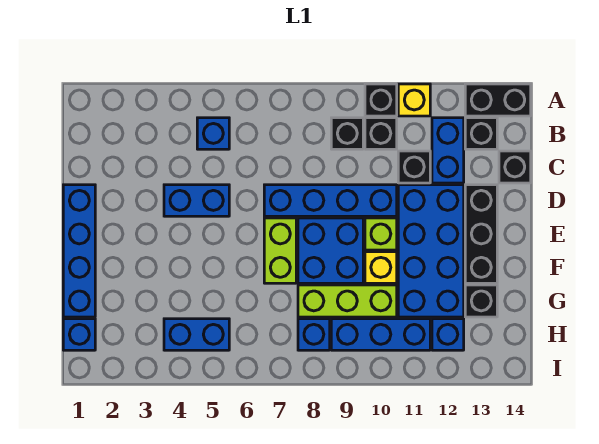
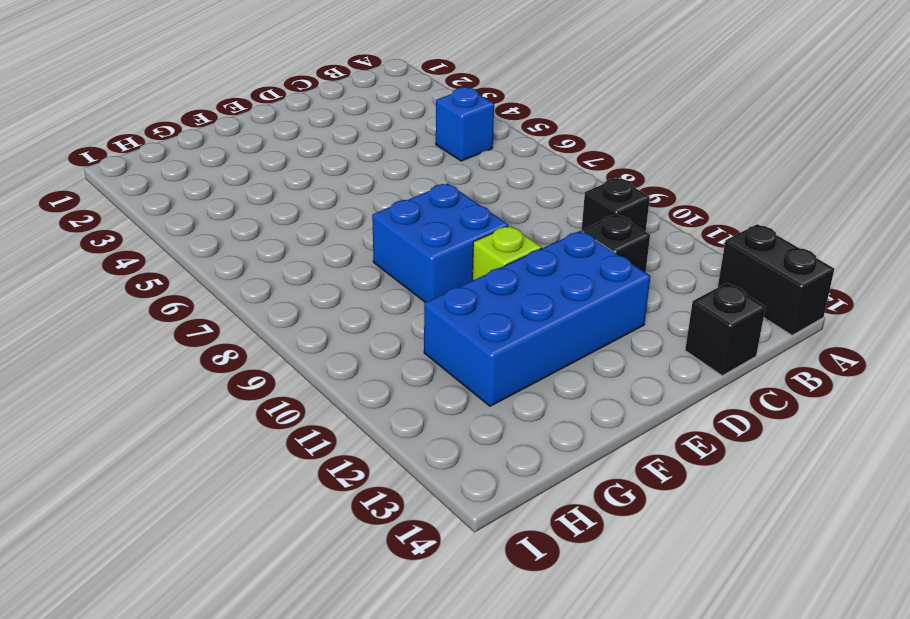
none -> black brick A10 level 1
none -> yellow brick A11 level 1
none -> black brick B9 level 1

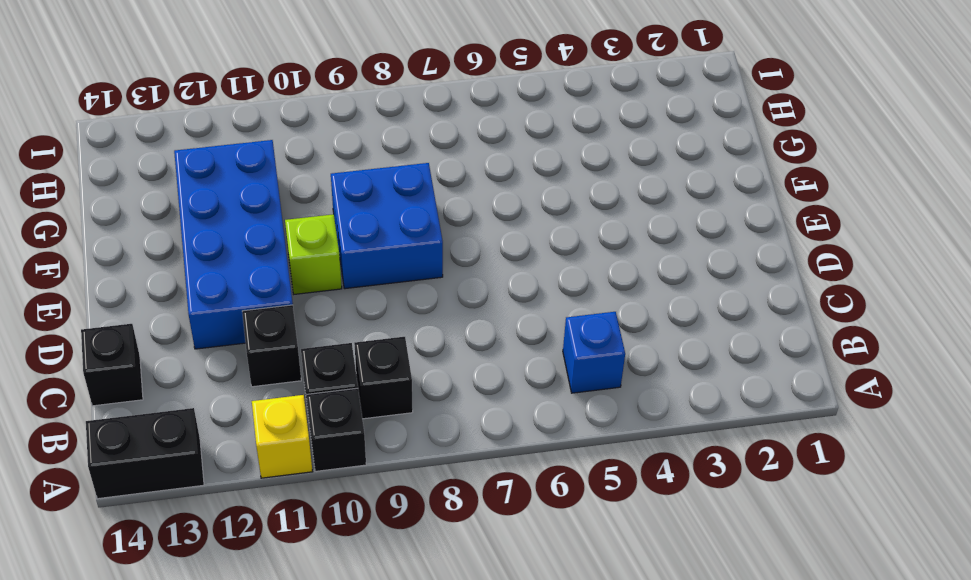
none -> blue brick B12:C12 level 1
none -> black brick B13 level 1
none -> blue brick D1:G1 level 1

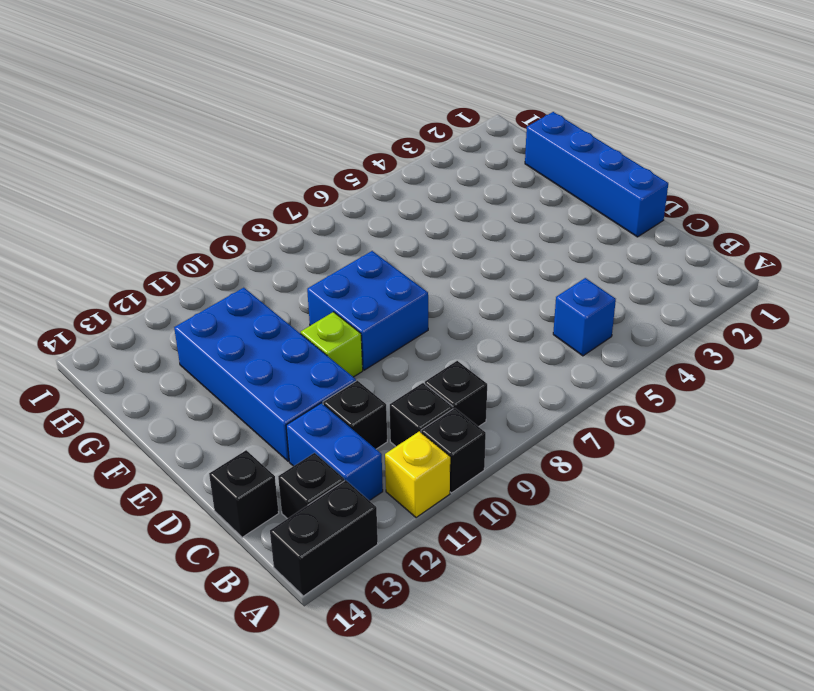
none -> blue brick D4:D5 level 1
none -> blue brick D7:D10 level 1
none -> black brick D13:F13 level 1

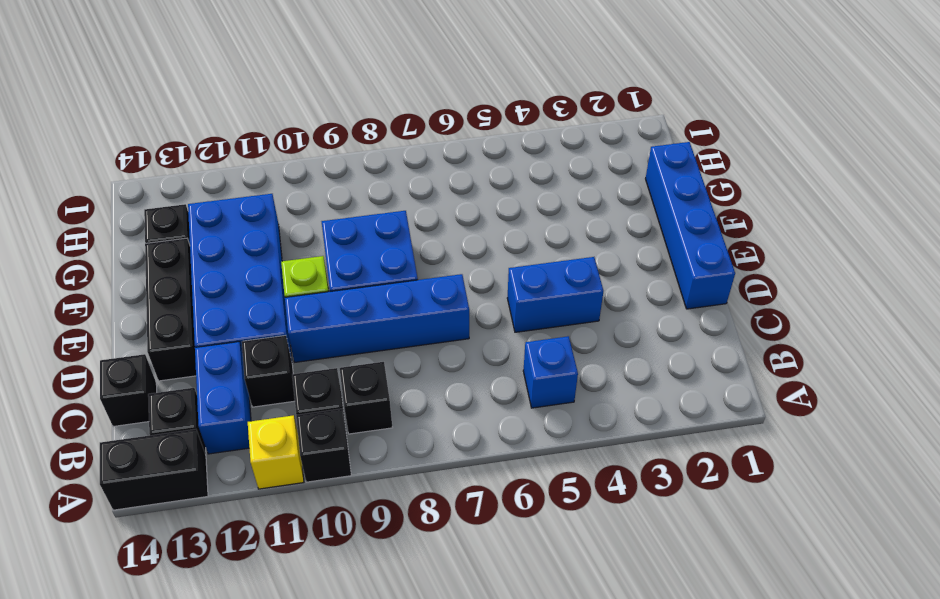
none -> lime brick E7:F7 level 1
none -> yellow brick F10 level 1
none -> lime brick G8:G10 level 1

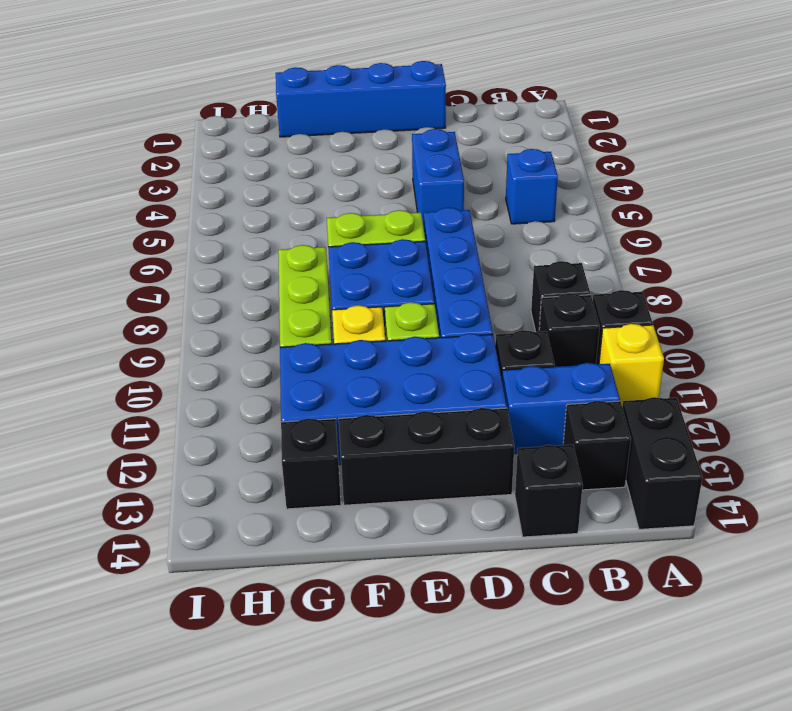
none -> blue brick H1 level 1
none -> blue brick H4:H5 level 1
none -> blue brick H8 level 1

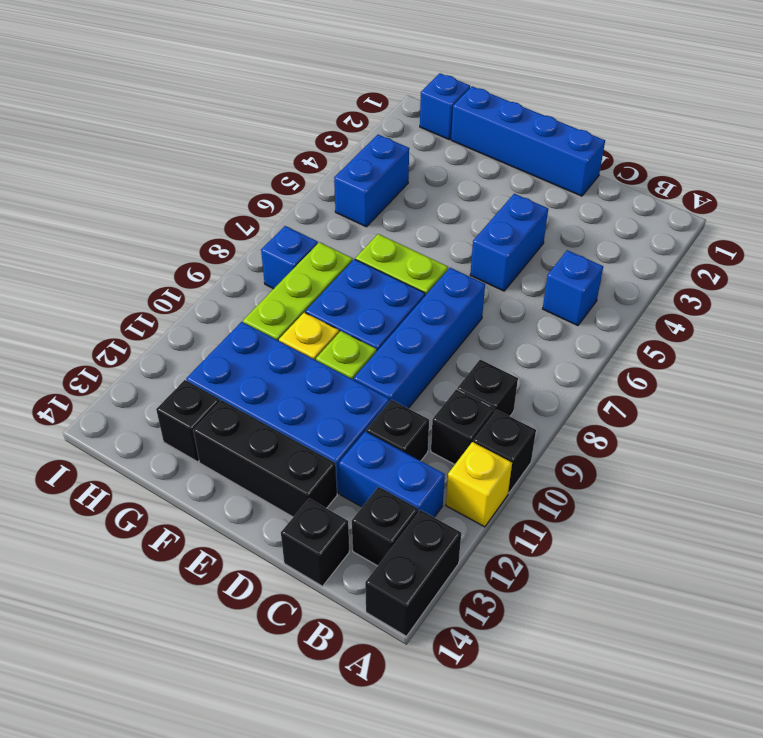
none -> blue brick H9:H11 level 1
none -> blue brick H12 level 1

